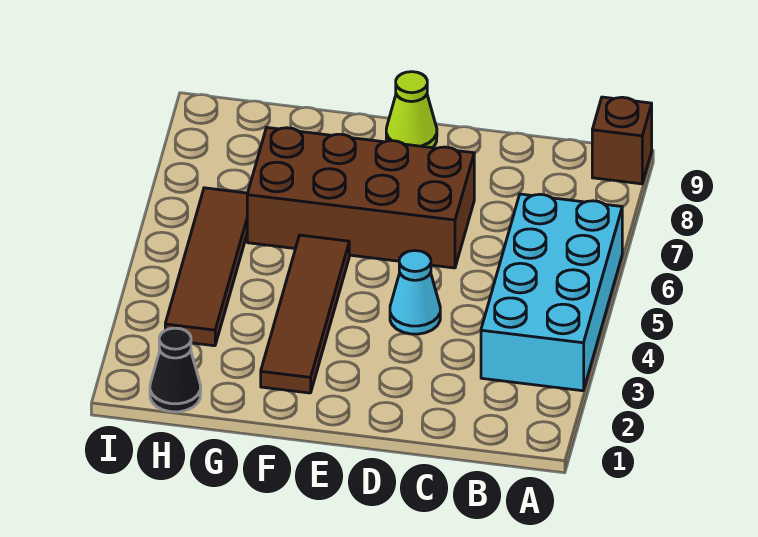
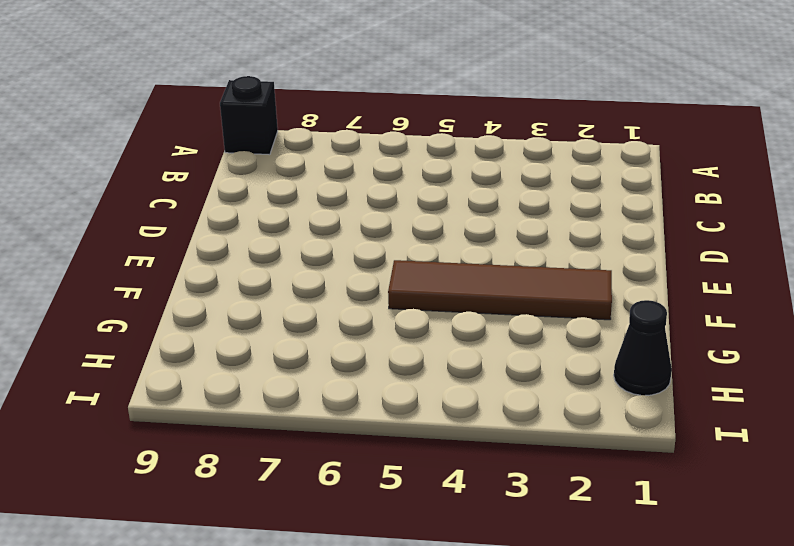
black brick A9 level 1 -> brown brick A9 level 1
none -> cyan brick A3:B6 level 1
none -> cyan cone D4 level 1

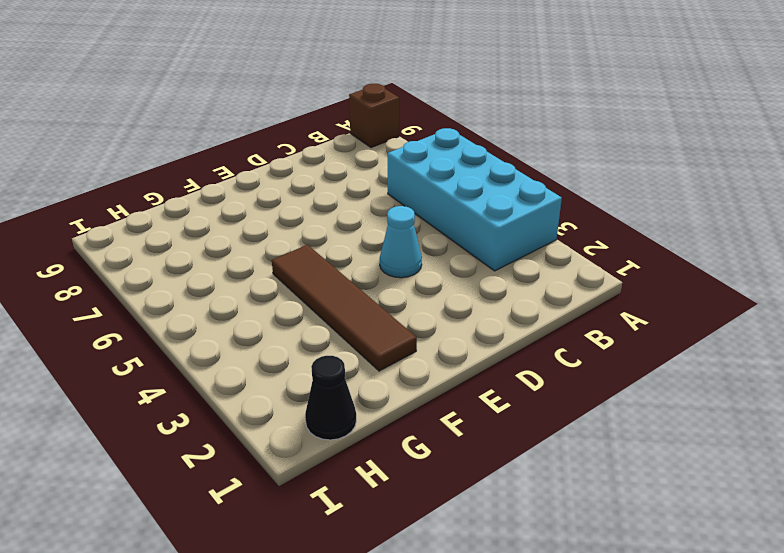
none -> brown brick D6:G7 level 1
none -> lime cone E9 level 1

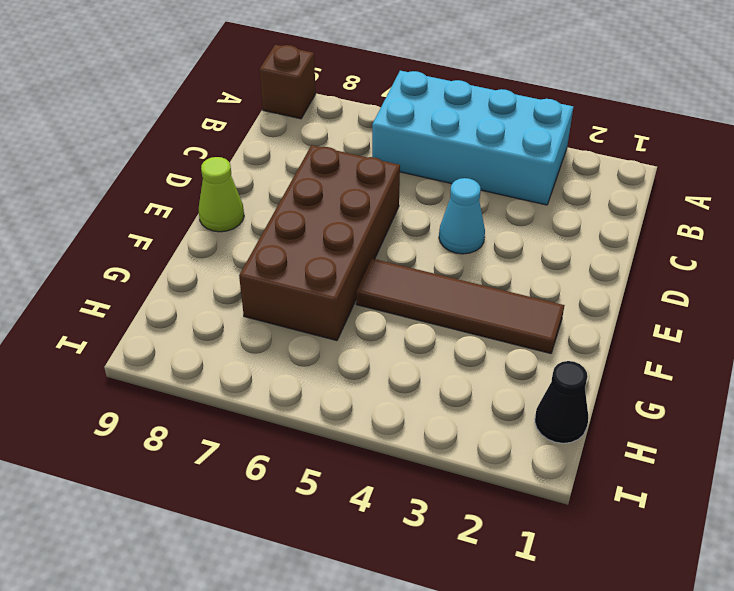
none -> brown tile H3:H6 level 1

